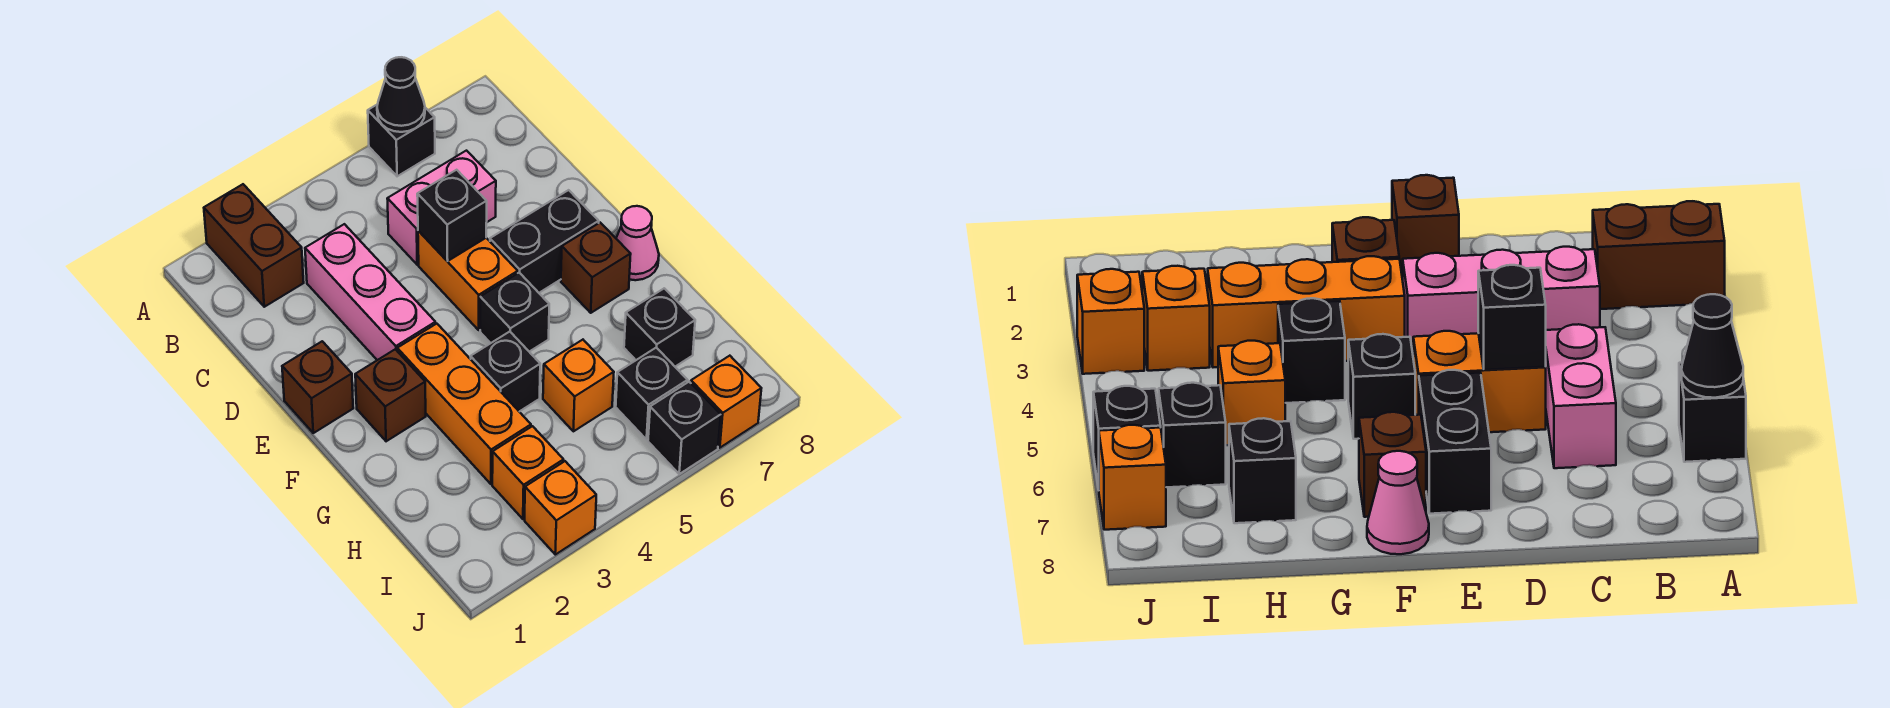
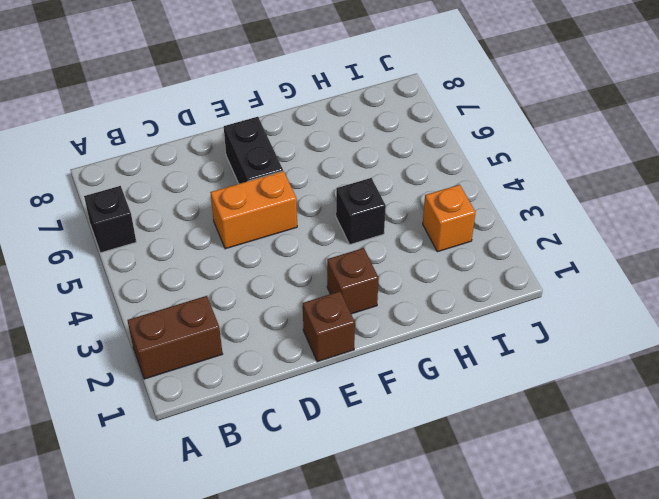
none -> pink brick C3:E3 level 1
none -> pink brick C5:C6 level 1
none -> orange brick F3:H3 level 1

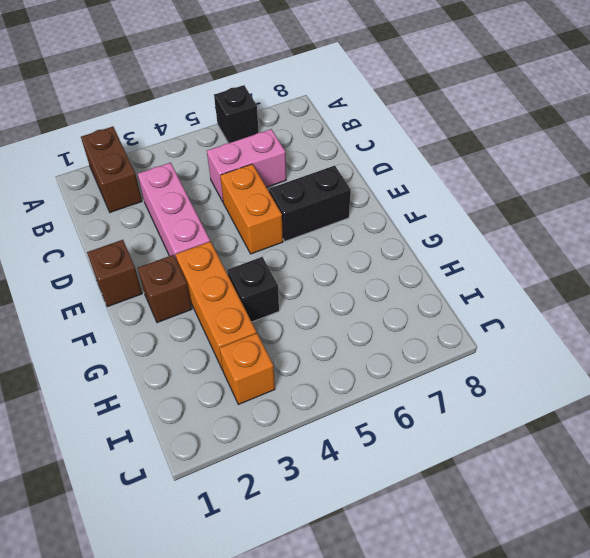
none -> black brick F5 level 1
none -> brown brick F7 level 1
none -> pink cone F8 level 1

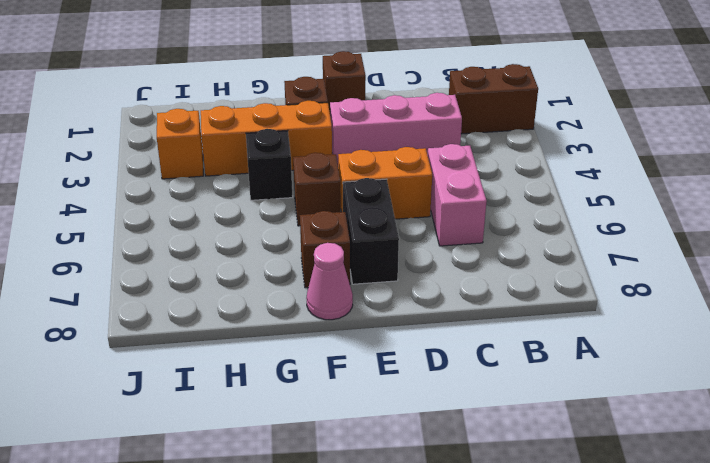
brown brick F5 level 1 -> black brick F5 level 1
none -> black brick A6 level 1
none -> orange brick H5 level 1
none -> black brick H7 level 1

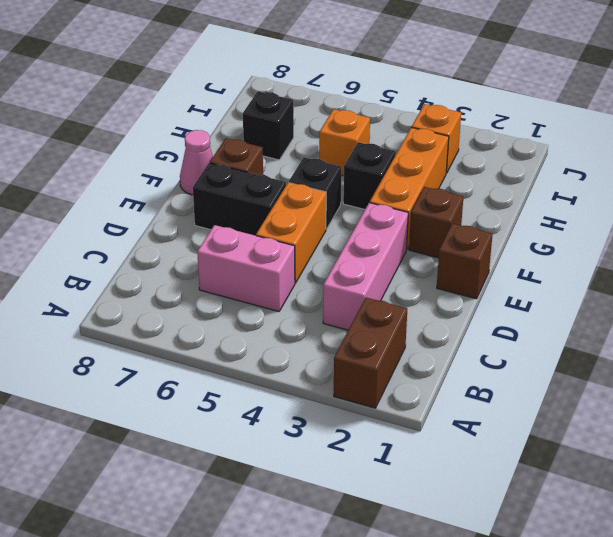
none -> black brick A6 level 1
none -> black brick I6 level 1
none -> orange brick J3 level 1

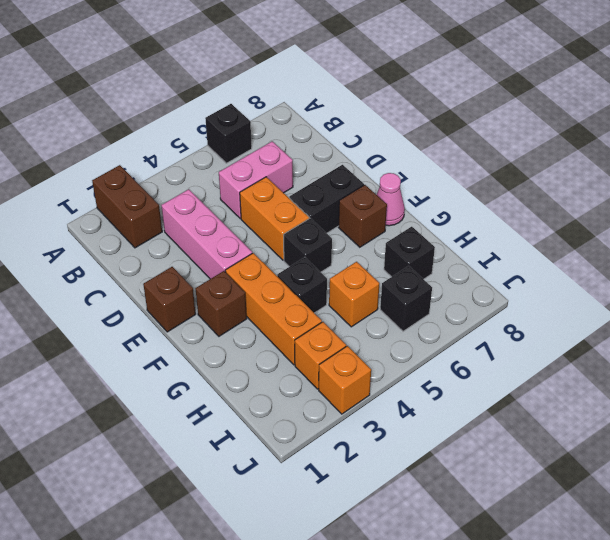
none -> black brick J6 level 1
none -> orange brick J7 level 1
none -> black cone A6 level 2

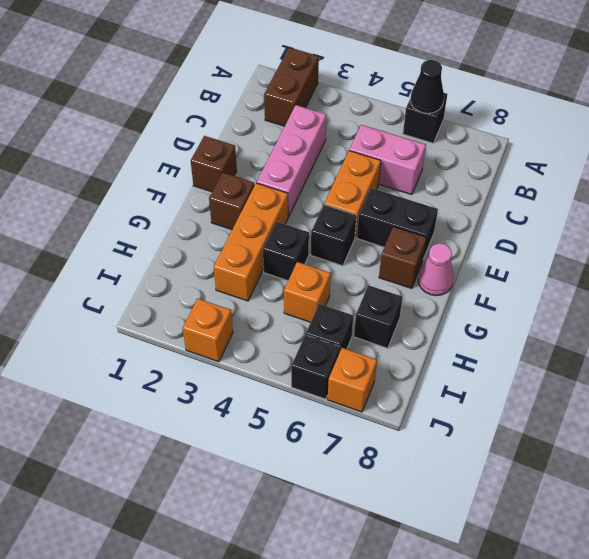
none -> orange brick I3 level 1
none -> black brick D5 level 2

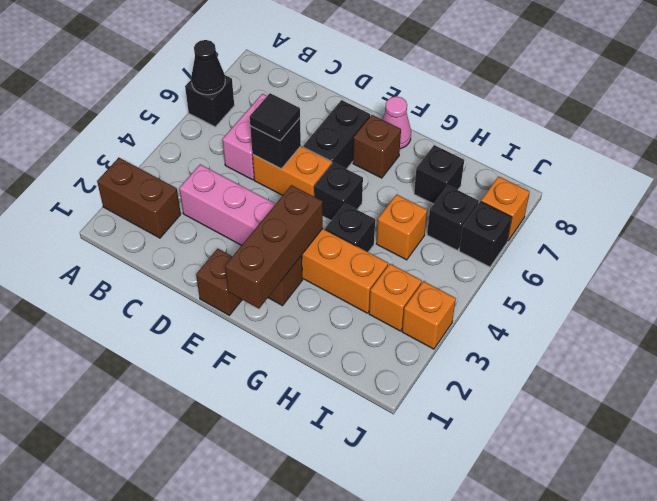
black tile D5 level 3 -> none
brown brick F1:F3 level 2 -> none

